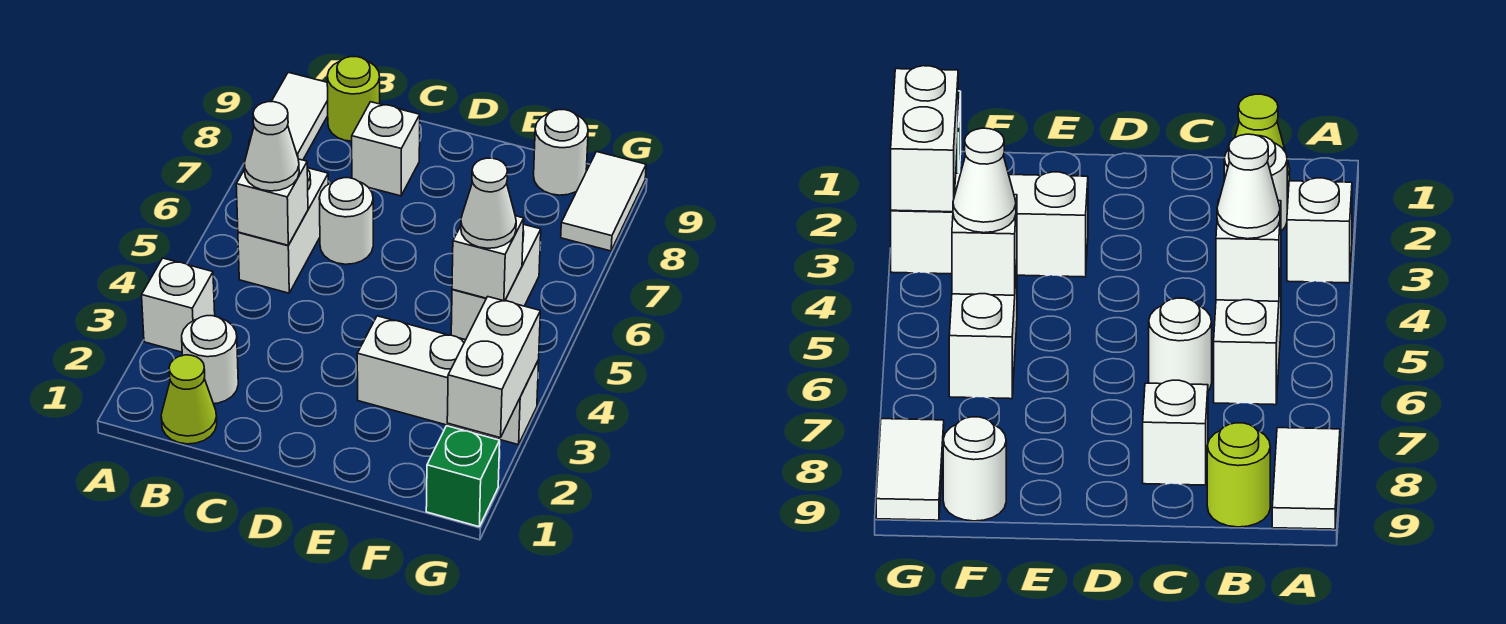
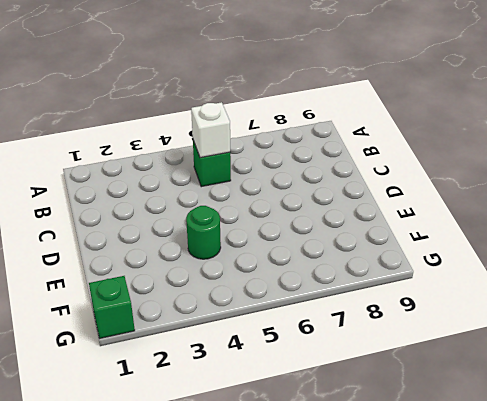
green brick B5 level 1 -> white brick B5:B6 level 1
green round brick E4 level 1 -> none
none -> white brick A3 level 1
none -> white tile A8:A9 level 1
none -> lime cone B1 level 1

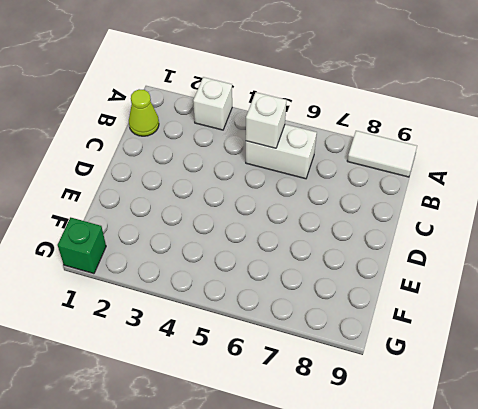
none -> white round brick B2 level 1
none -> lime round brick B9 level 1
none -> white round brick C6 level 1

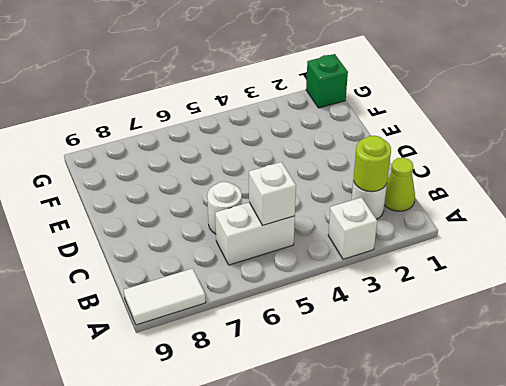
lime round brick B2 level 2 -> lime round brick B9 level 1
none -> white brick C8 level 1
none -> white brick E3:G3 level 1
none -> white brick F5:F6 level 1

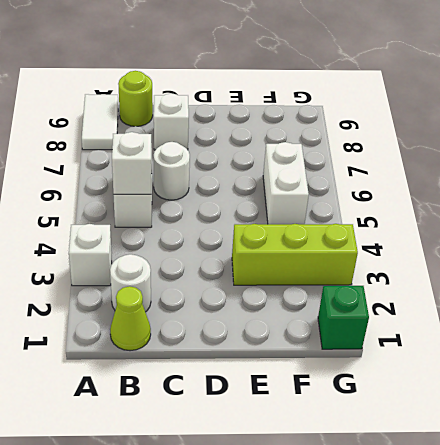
lime brick E3:G3 level 1 -> white brick E3:G3 level 1
none -> white round brick F9 level 1
none -> white tile G8:G9 level 1
none -> white brick F5 level 2

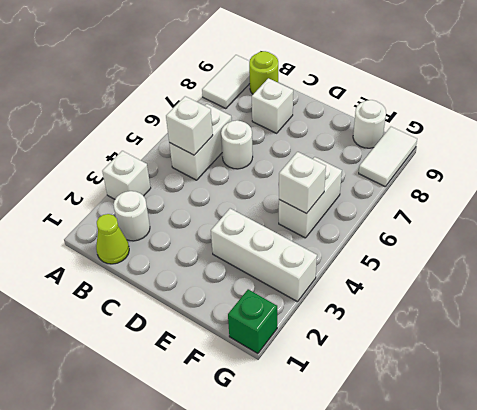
none -> white brick G2:G3 level 2
none -> white cone B5 level 3
none -> white cone F5 level 3

